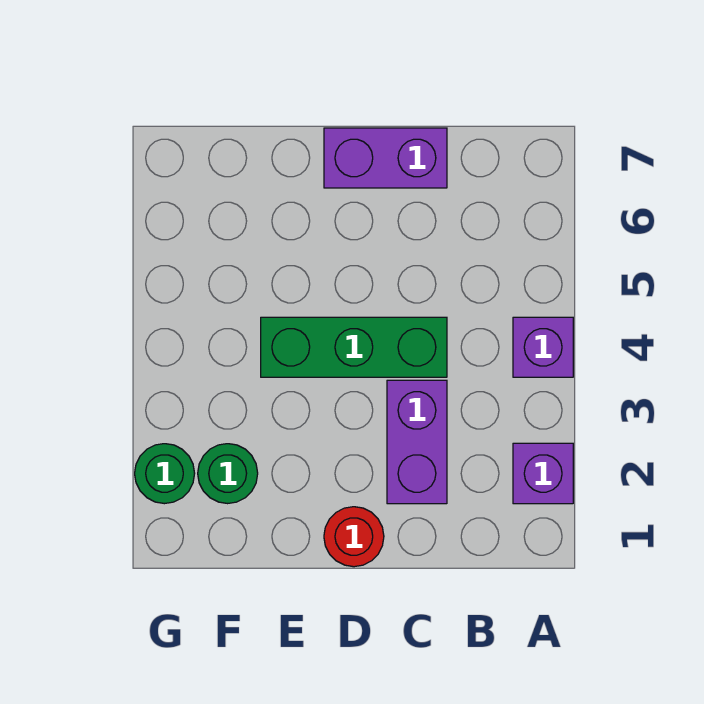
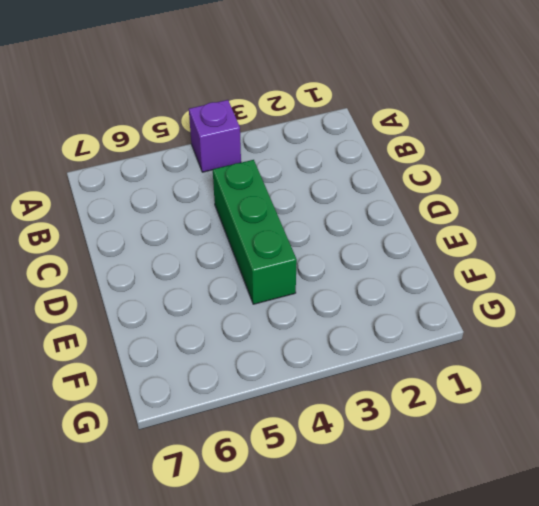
none -> purple brick A2 level 1
none -> purple brick C2:C3 level 1

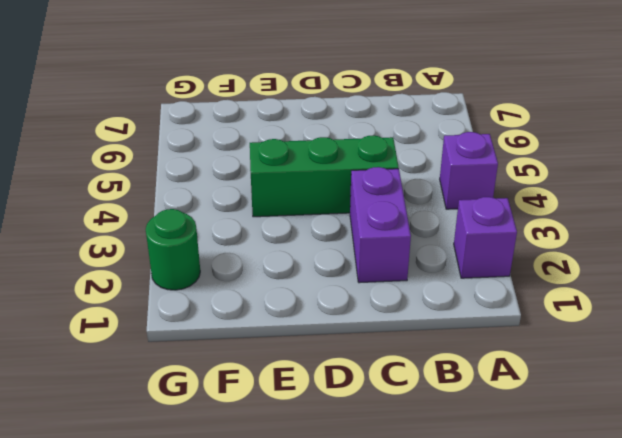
none -> purple brick C7:D7 level 1
none -> red round brick D1 level 1

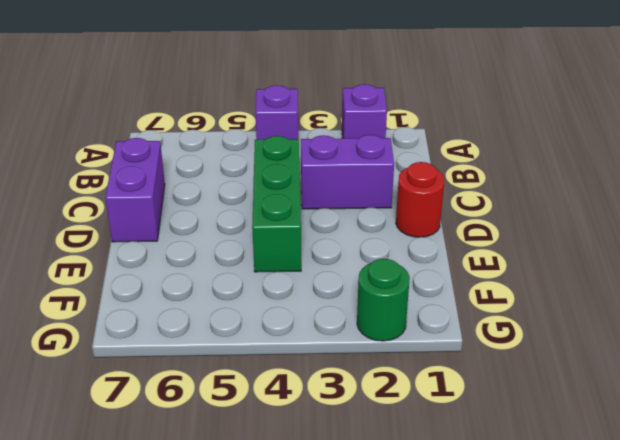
none -> green round brick F2 level 1

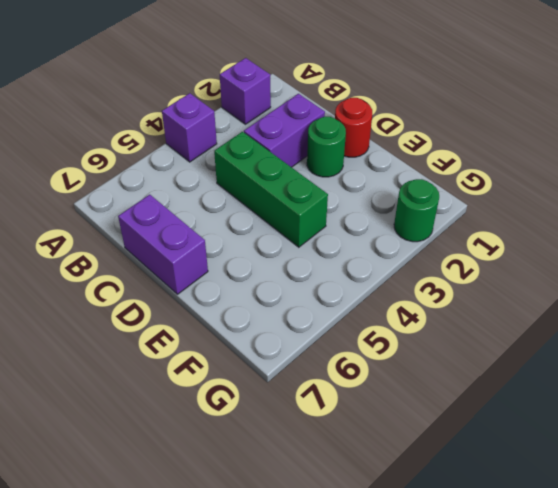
green round brick D2 level 1 -> green round brick F2 level 1

